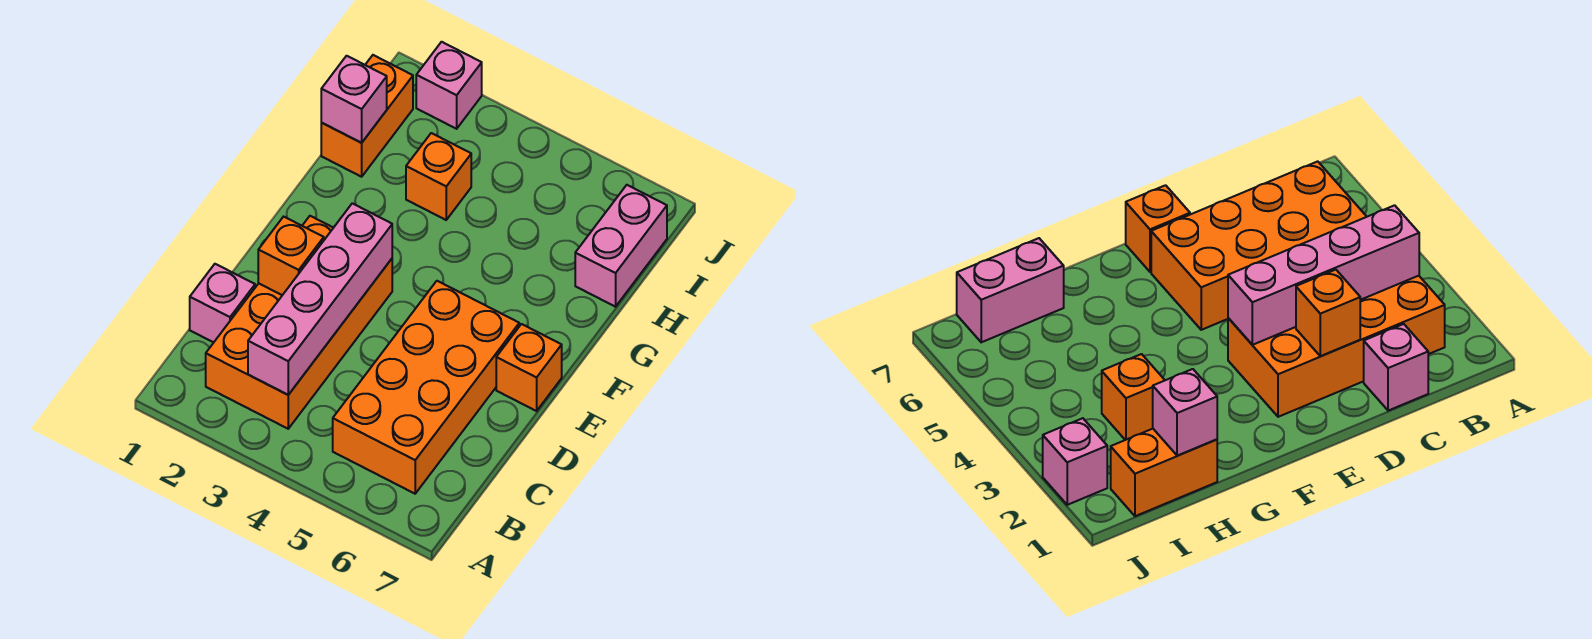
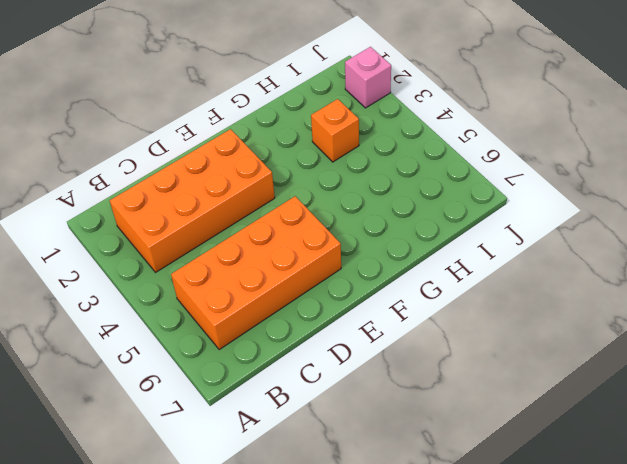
none -> pink brick C1 level 1
none -> orange brick E7 level 1

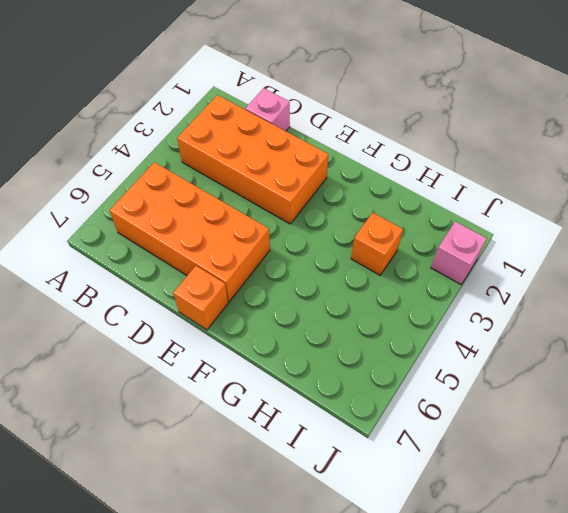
none -> orange brick H1:I1 level 1
none -> pink brick H7:I7 level 1

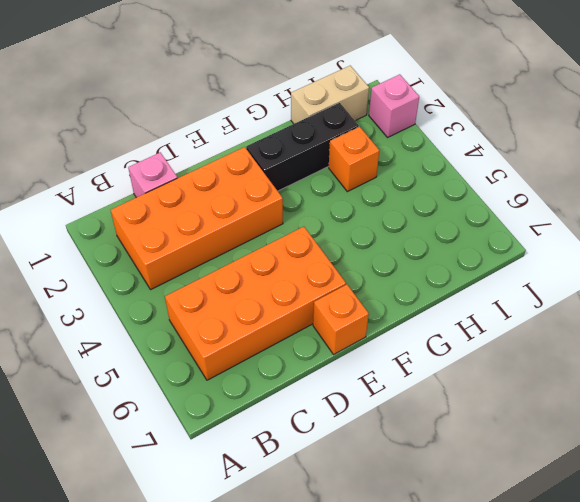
black brick F2:H2 level 1 -> none
tan brick H1:I1 level 1 -> orange brick H1:I1 level 1
none -> pink brick H7:I7 level 1
none -> pink brick B3:E3 level 2

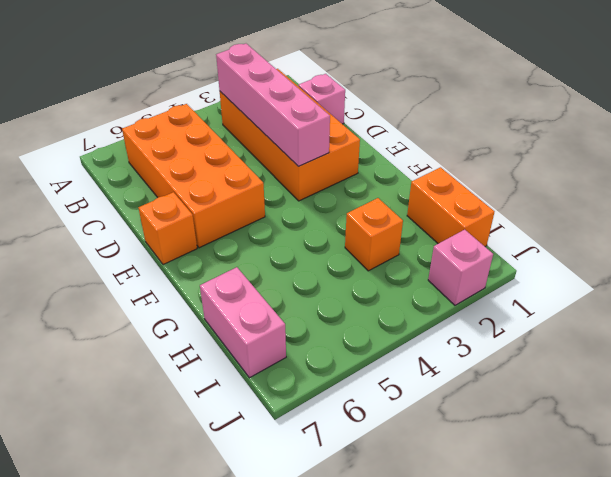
none -> orange brick D2 level 2
none -> pink brick H1 level 2

